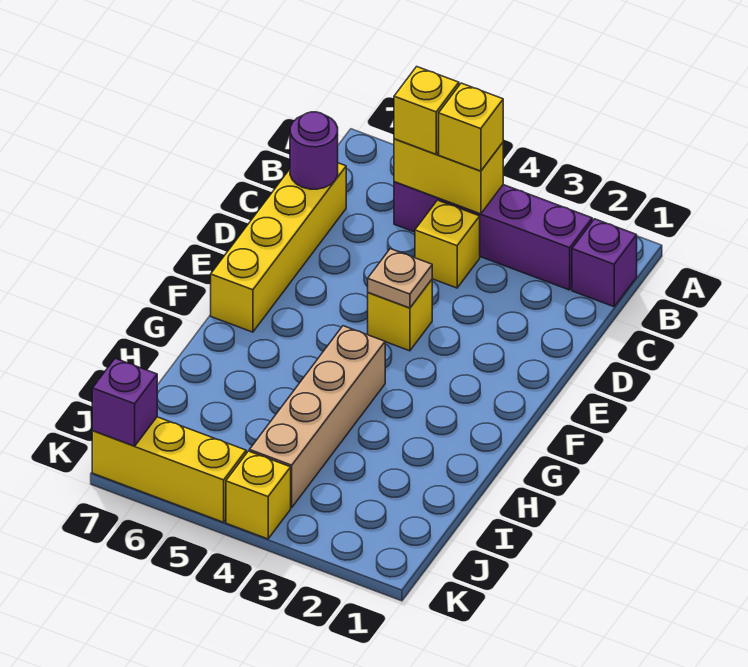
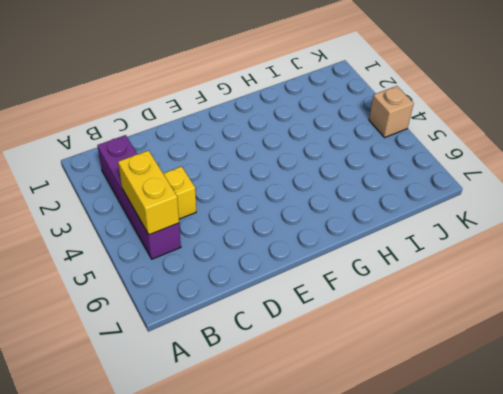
tan brick K4 level 1 -> yellow brick K4 level 1
none -> purple brick B1 level 1
none -> yellow brick C7:F7 level 1
none -> yellow brick E4 level 1

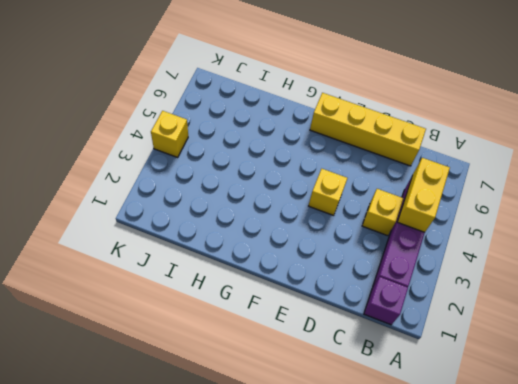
none -> tan brick G4:J4 level 1
none -> yellow brick K5:K7 level 1
none -> purple round brick C7 level 2

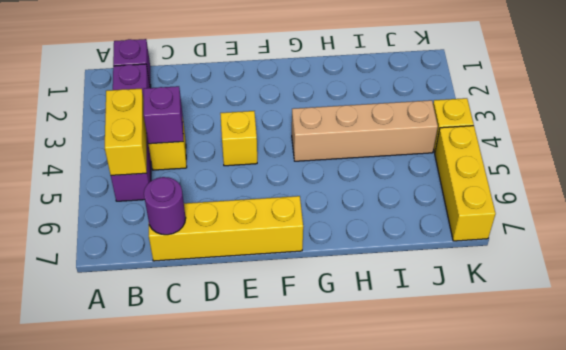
purple brick C4 level 2 -> purple brick K7 level 2
none -> tan plate E4 level 2
none -> yellow brick B4 level 3
none -> yellow brick B5 level 3

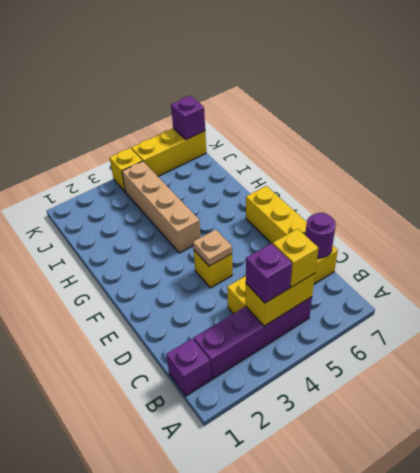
purple brick B4 level 3 -> yellow brick B4 level 3

